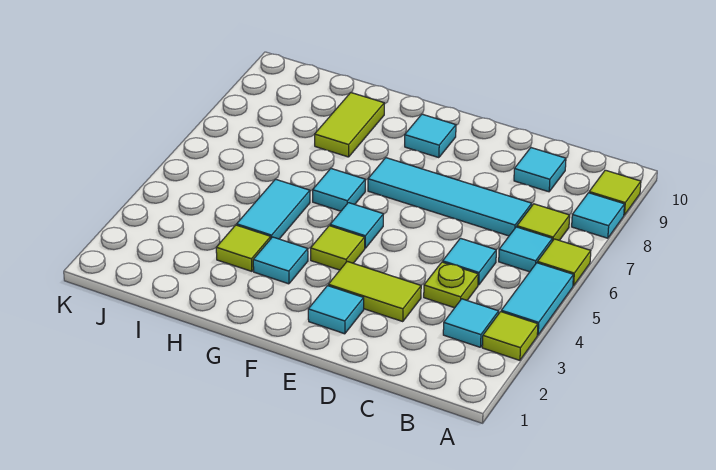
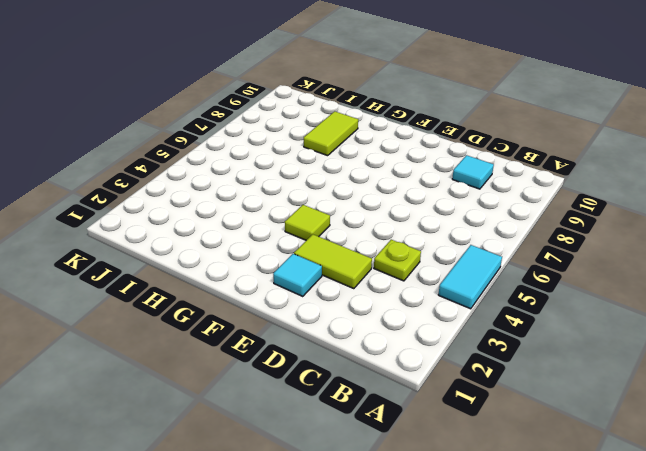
none -> lime tile A3 level 1
none -> lime tile A6 level 1
none -> cyan tile A8 level 1

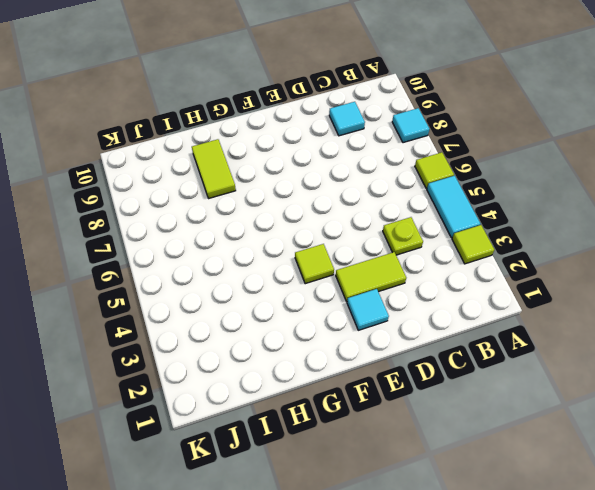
none -> lime tile A9 level 1
none -> cyan tile B3 level 1
none -> cyan tile B6 level 1

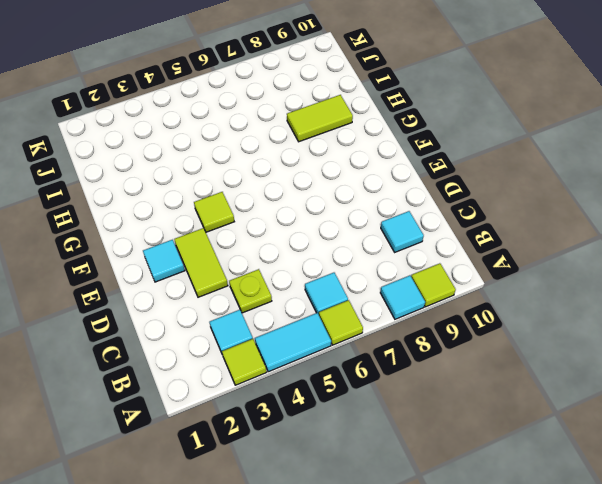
none -> lime tile B7 level 1
none -> cyan tile C5 level 1
none -> cyan tile C7:F7 level 1

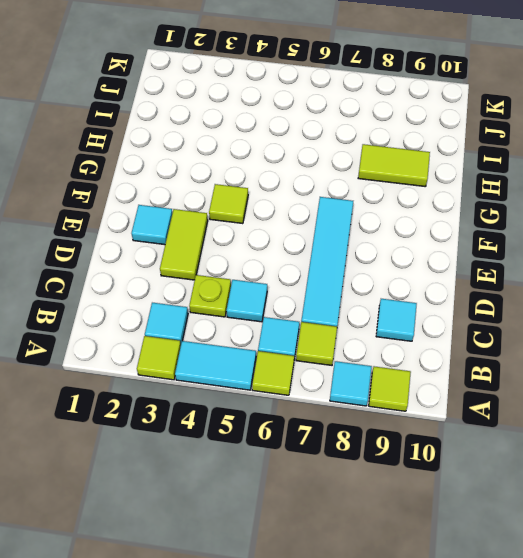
none -> cyan tile F5 level 1
none -> cyan tile F9 level 1
none -> cyan tile G3 level 1

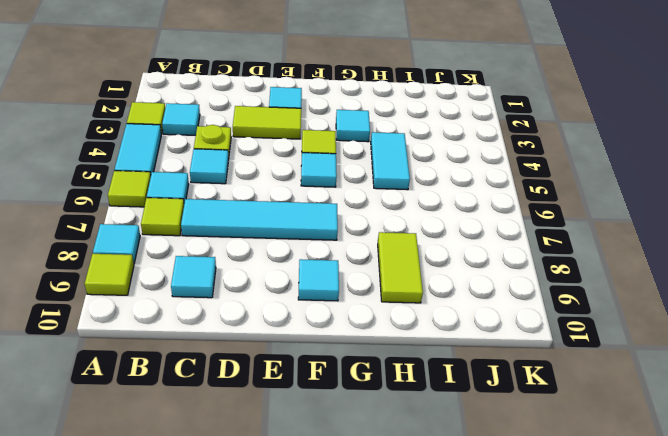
none -> cyan tile G6 level 1
none -> lime tile H3 level 1

